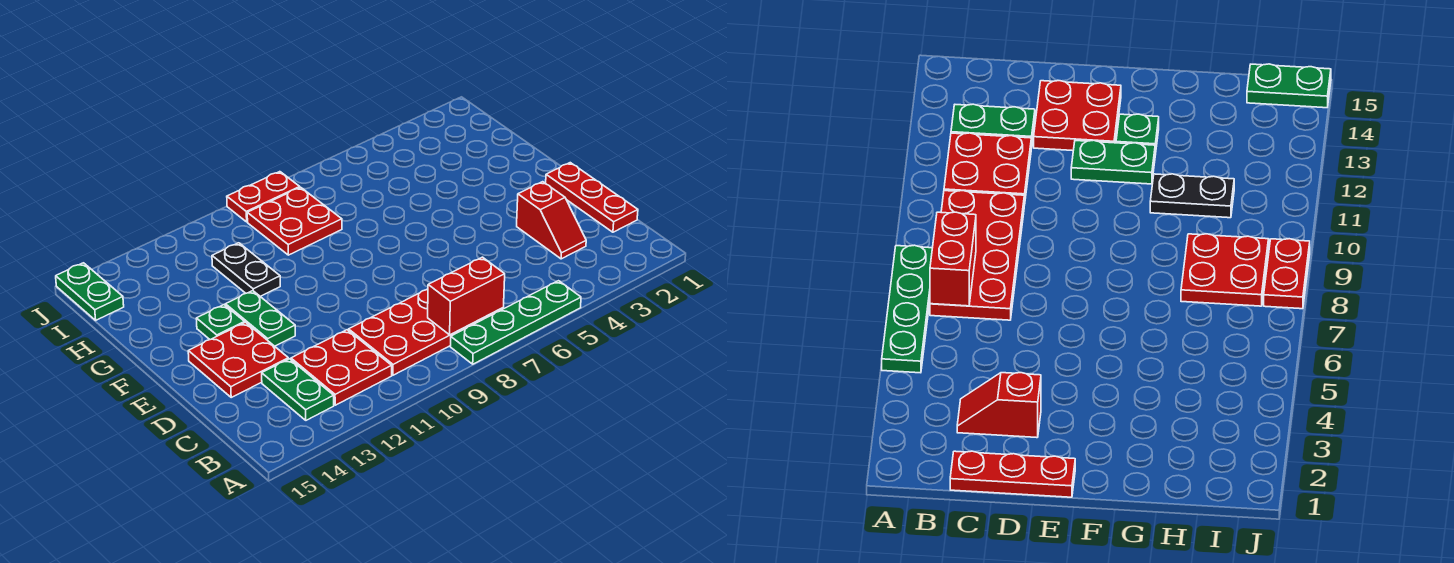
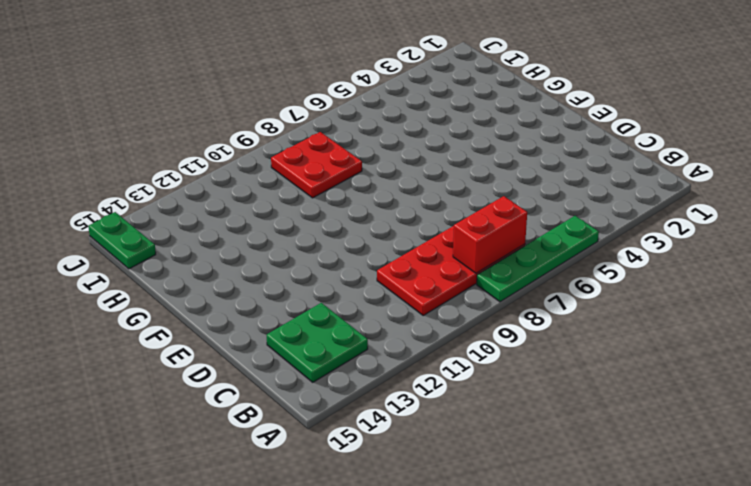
green plate B13:C14 level 1 -> green plate B13:C13 level 1
none -> red plate B11:C12 level 1
none -> red plate C1:E1 level 1
none -> red slope C3:D3 level 1 top D

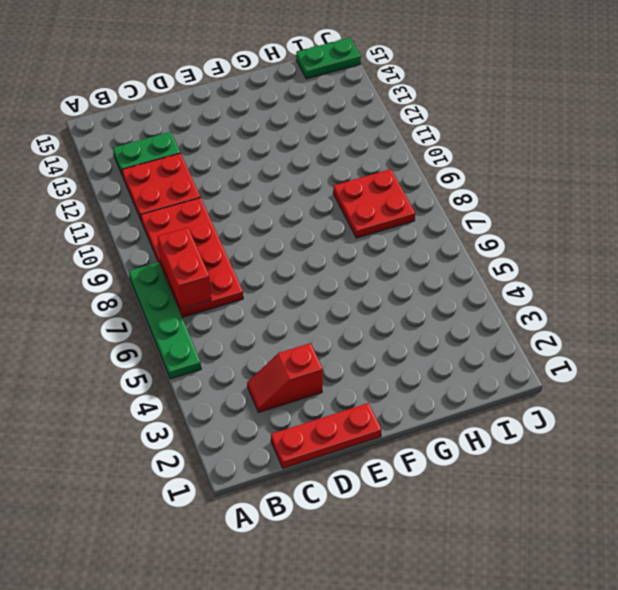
none -> red plate D13:E14 level 1
none -> green plate E12:F12 level 1
none -> green plate F13 level 1

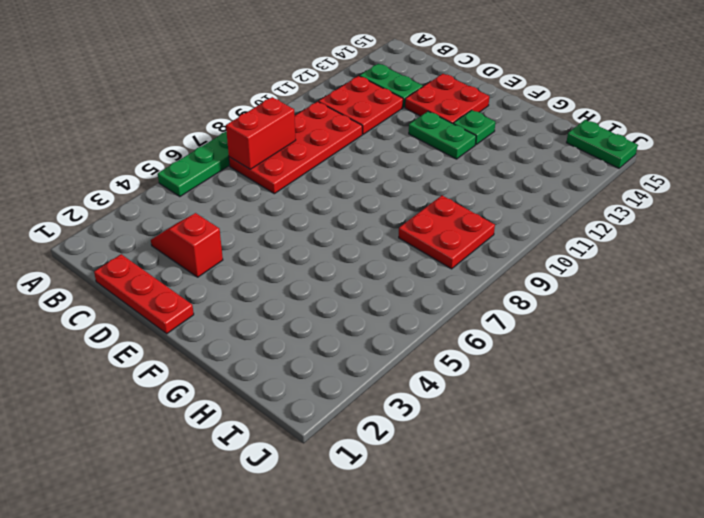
none -> black plate G11:H11 level 1
none -> red plate J8:J9 level 1

